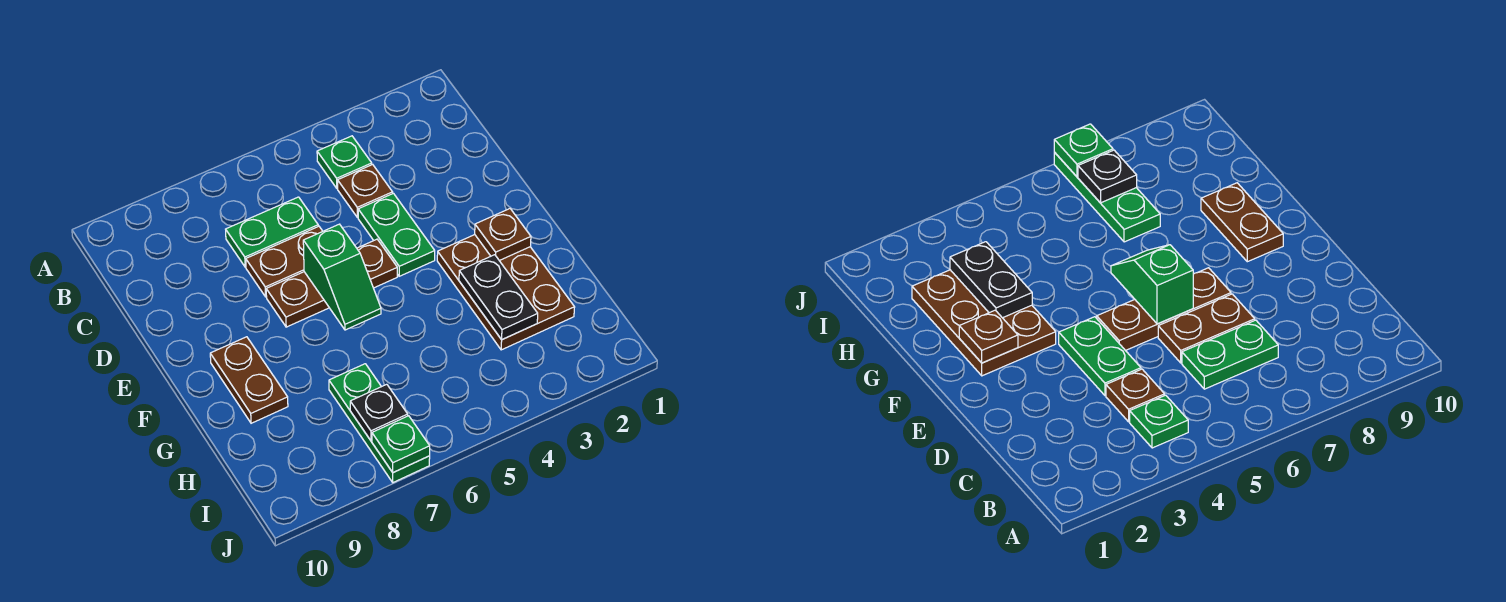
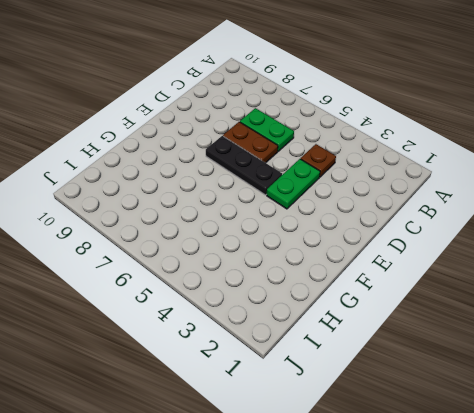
black plate E5:E7 level 1 -> brown plate E5:E7 level 1
none -> green plate B4 level 1
none -> brown plate F2:H3 level 1
none -> brown plate F9:G9 level 1

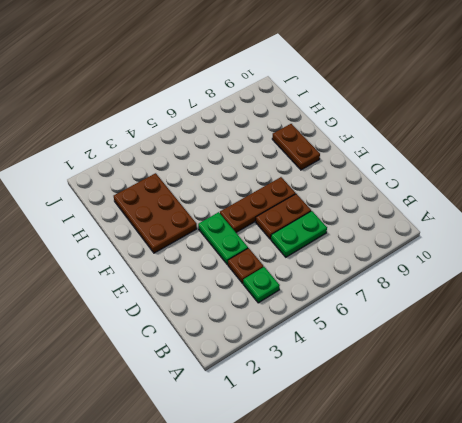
none -> green plate H7:J7 level 1
none -> green slope E6:F6 level 2 top E
none -> brown plate F2 level 2

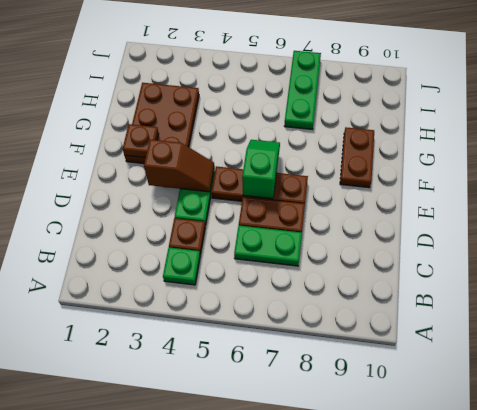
brown slope E3:E4 level 2 top 3 -> none
none -> black plate G3:H3 level 2
none -> black plate I7 level 2
none -> green plate J7 level 2

